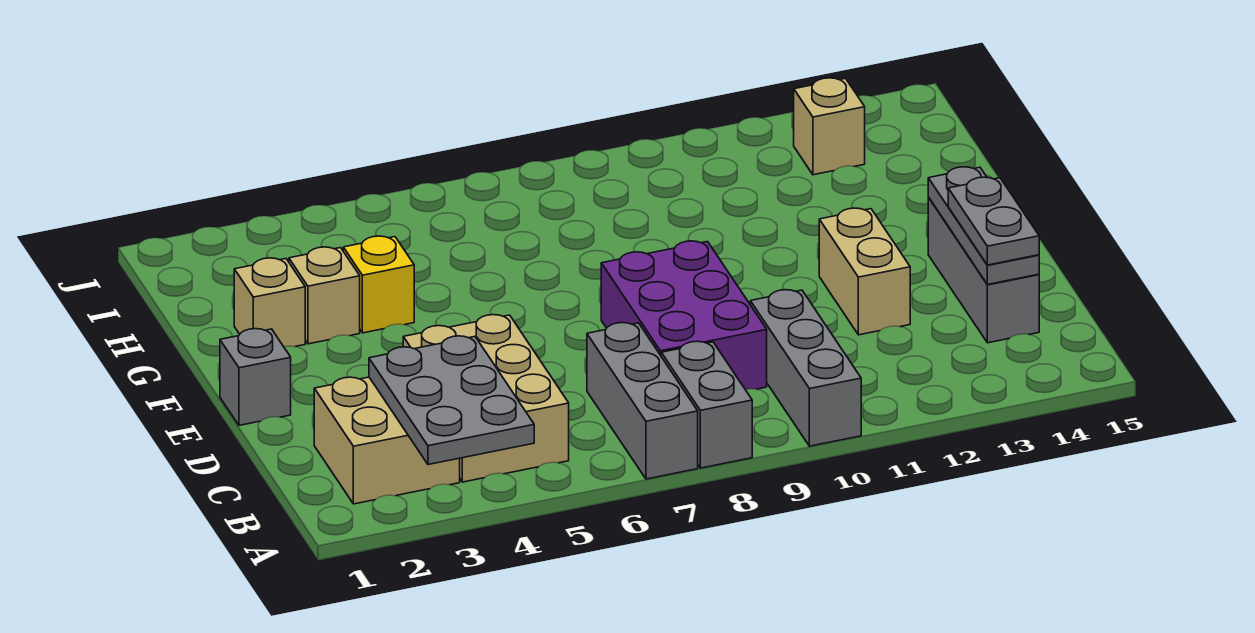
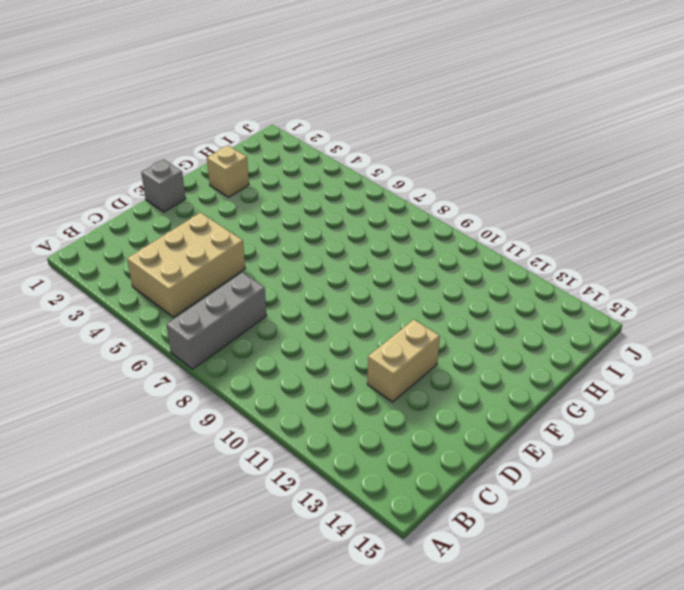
none -> grey brick A8:B8 level 1
none -> grey brick A10:C10 level 1
none -> tan brick B2:C3 level 1

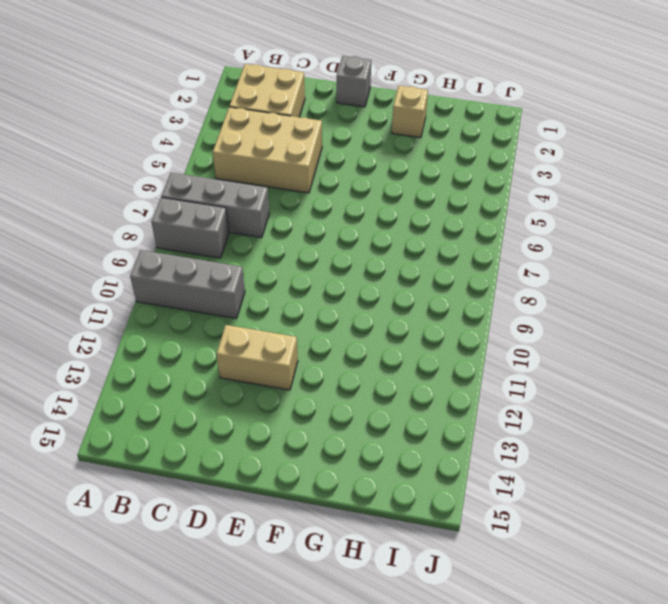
none -> purple brick C8:E9 level 1
none -> grey brick C14:E14 level 1
none -> tan brick G3 level 1

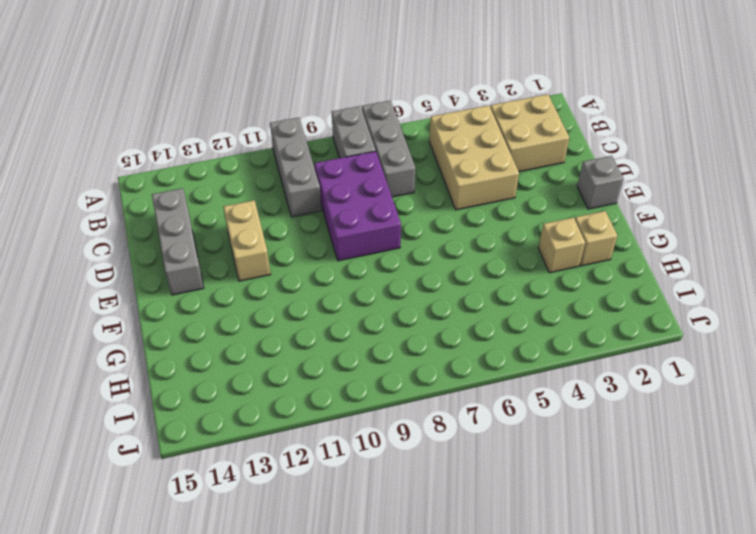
none -> yellow brick G4 level 1
none -> tan brick I13 level 1
none -> grey plate A3:C4 level 2

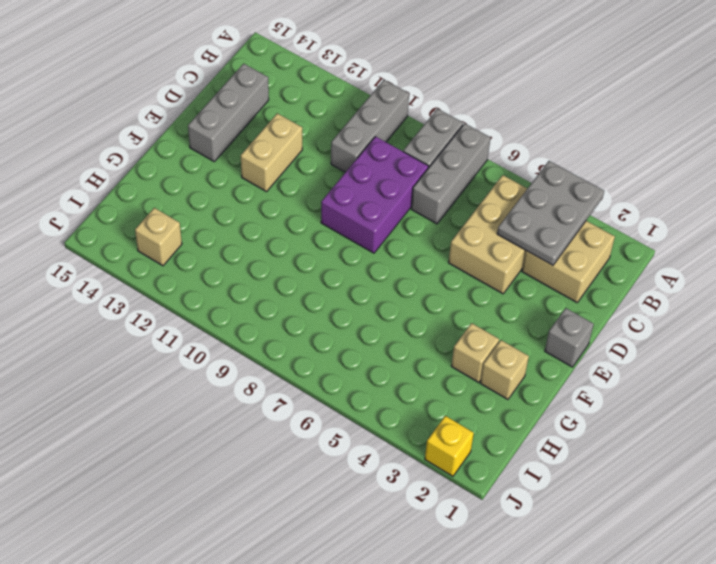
yellow brick J2 level 1 -> yellow brick G4 level 1
none -> grey plate C14:E14 level 2
none -> grey plate C14:D14 level 3

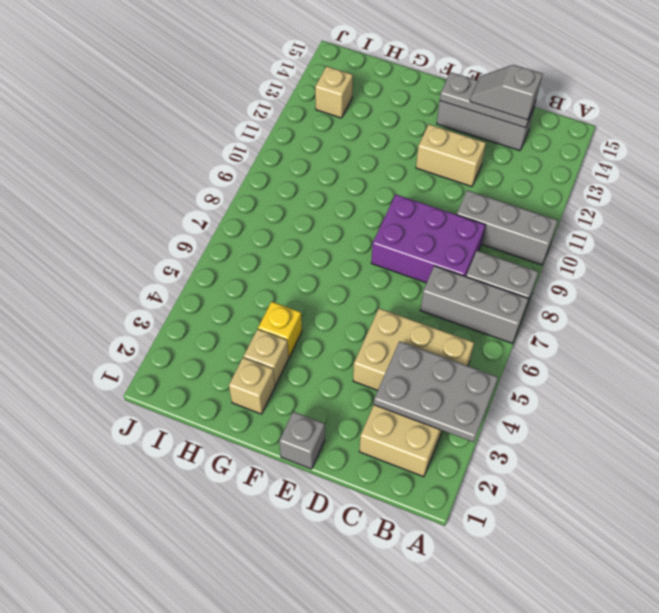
grey slope C14:D14 level 3 top C -> grey plate C14:D14 level 3

